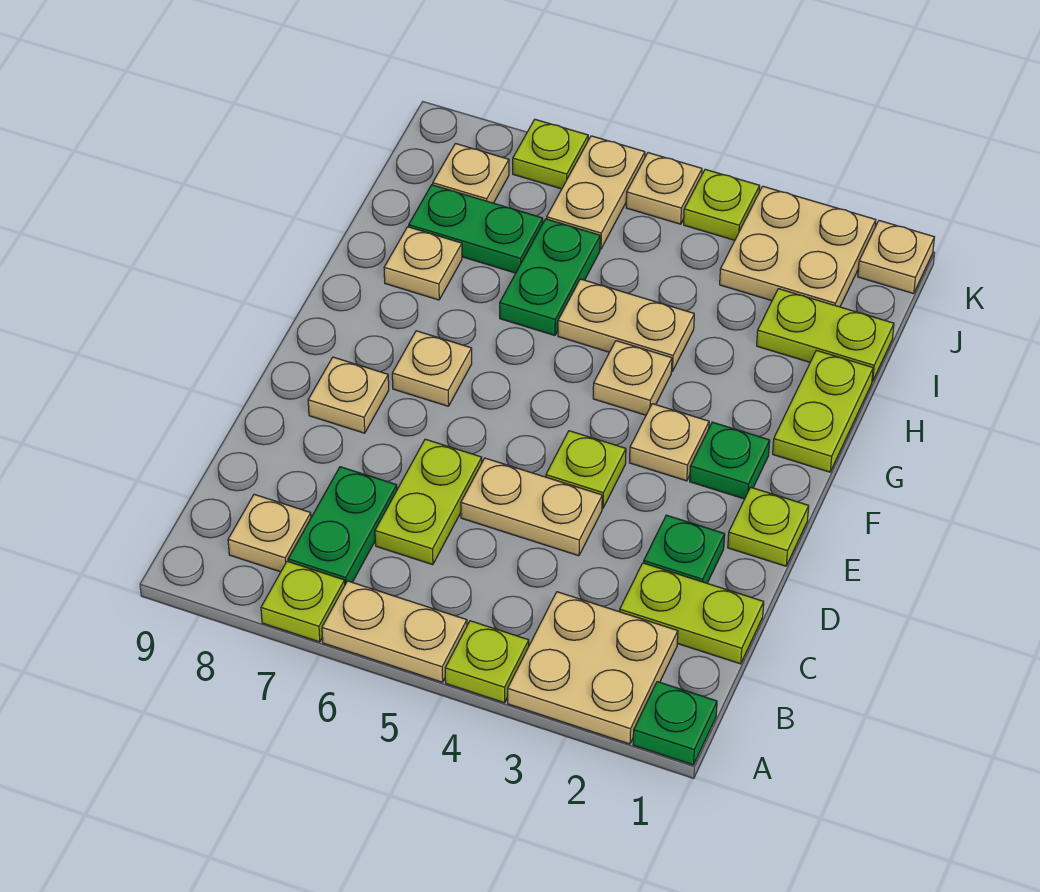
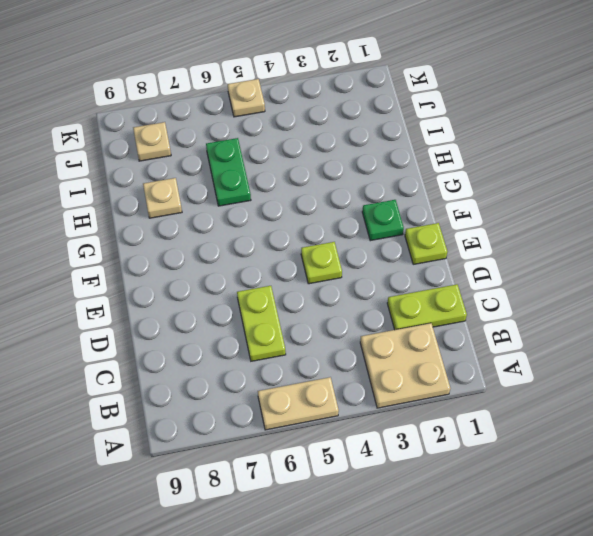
none -> green plate A1 level 1
none -> lime plate A4 level 1
none -> lime plate A7 level 1
none -> green plate B7:C7 level 1

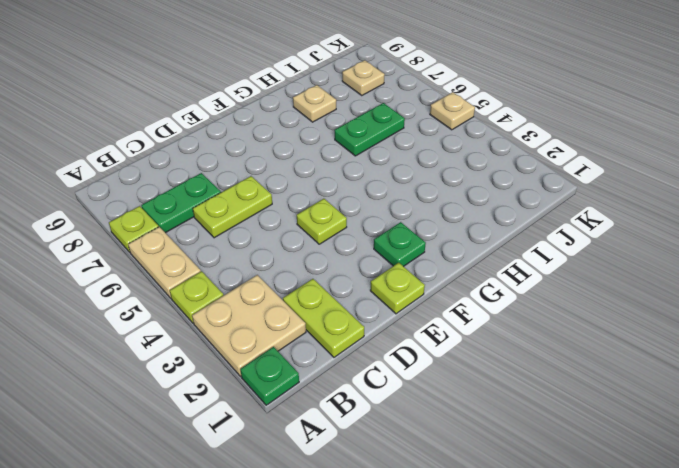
none -> tan plate B8 level 1
none -> green plate D2 level 1
none -> tan plate D4:D5 level 1
none -> tan plate E8 level 1

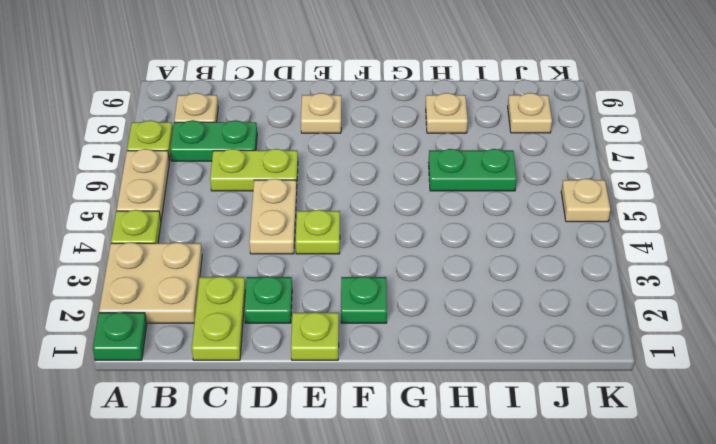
none -> tan plate F3 level 1
none -> tan plate F7 level 1
none -> lime plate G1:H1 level 1
none -> tan plate G4 level 1

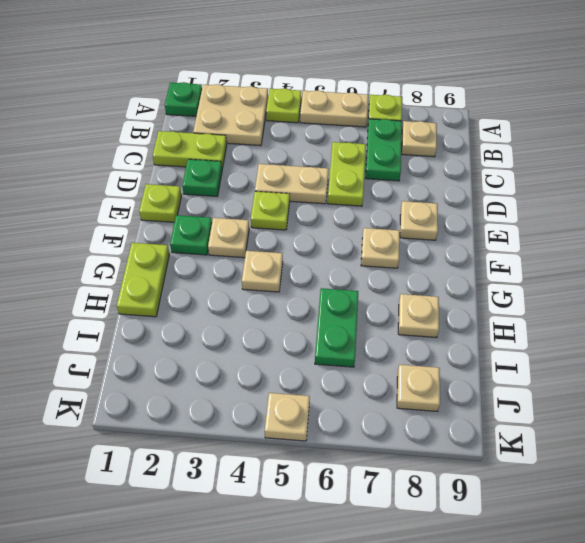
none -> tan plate H4:H5 level 1
none -> lime plate I1:I2 level 1
none -> green plate I7:I8 level 1
none -> tan plate J2:K3 level 1

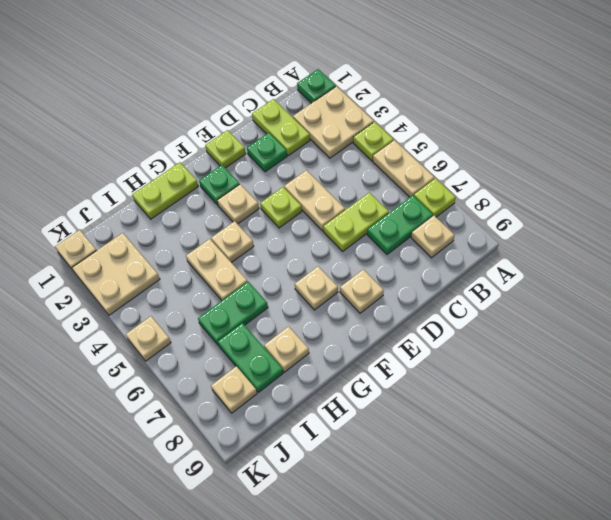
none -> lime plate I1:I2 level 1
none -> tan plate J6:K6 level 1
none -> lime plate K4 level 1
none -> lime plate K7 level 1

